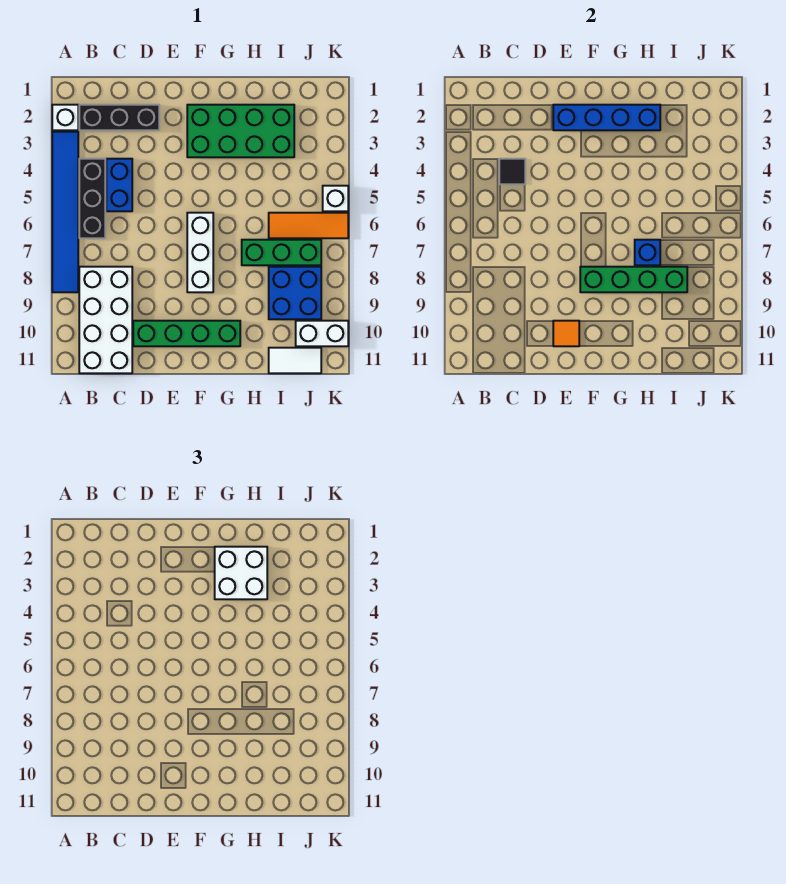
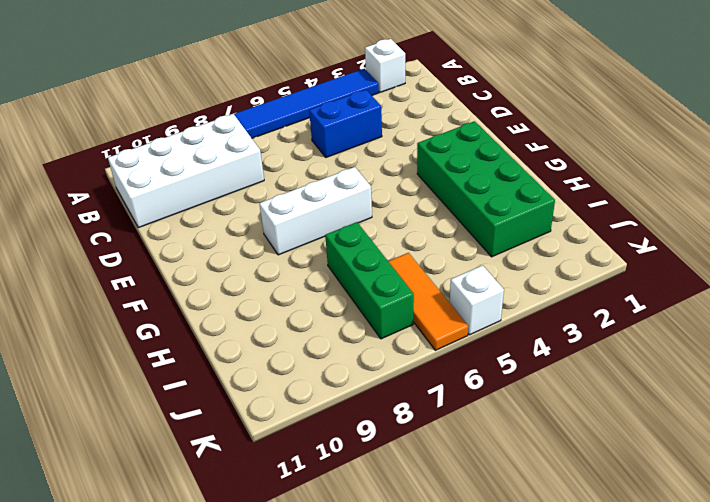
none -> black brick B2:D2 level 1
none -> black brick B4:B6 level 1
none -> green brick D10:G10 level 1

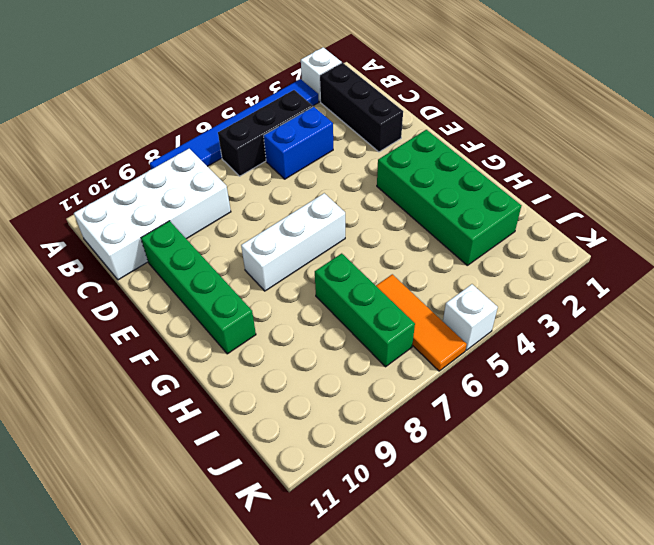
none -> blue brick I8:J9 level 1
none -> white tile I11:J11 level 1
none -> white brick J10:K10 level 1

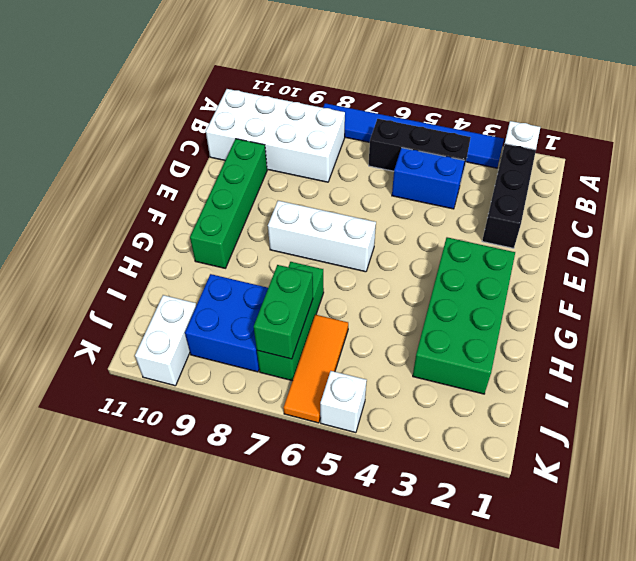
green brick I7:J7 level 2 -> none
none -> white tile I11:J11 level 1
none -> black tile C4 level 2
none -> blue brick E2:H2 level 2

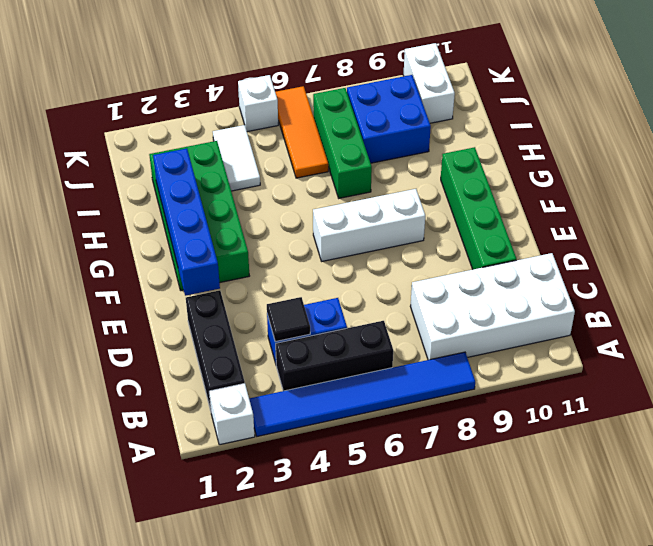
white tile I4:J4 level 1 -> white tile I11:J11 level 1
none -> orange tile E10 level 2
none -> green brick F8:I8 level 2
none -> blue brick H7 level 2

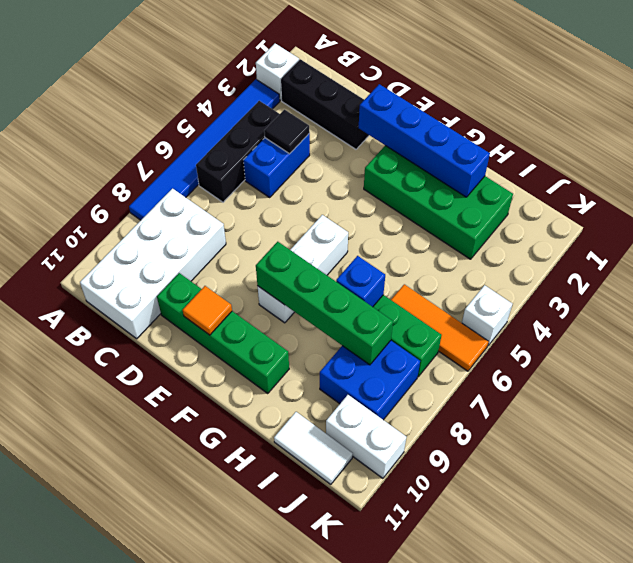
none -> white brick G2:H3 level 3

